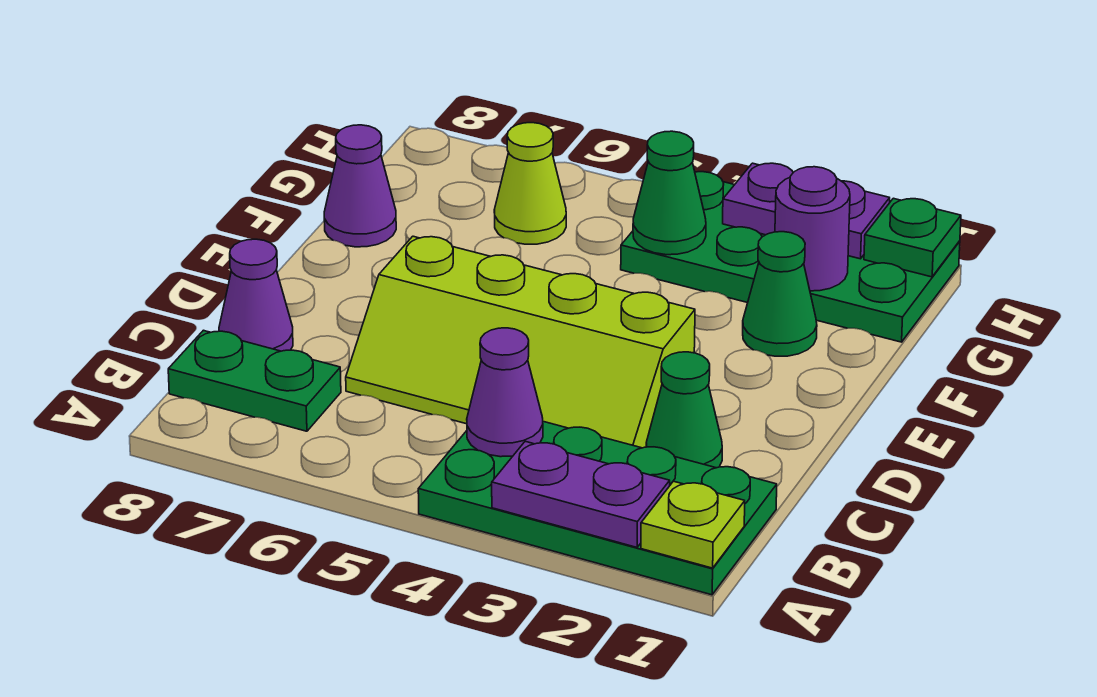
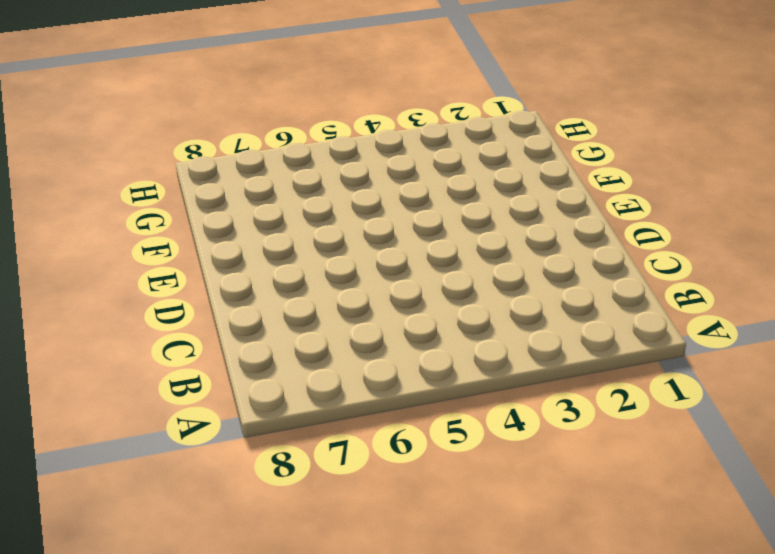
none -> green plate A1:B4 level 1
none -> green plate B7:B8 level 1
none -> green cone C2 level 1

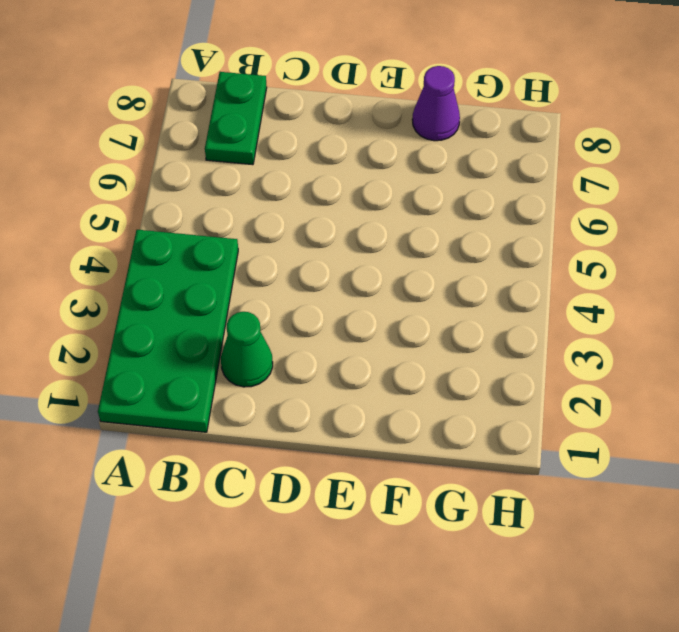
none -> lime slope C3:D6 level 1 top D
none -> purple cone C8 level 1
none -> green cone F2 level 1

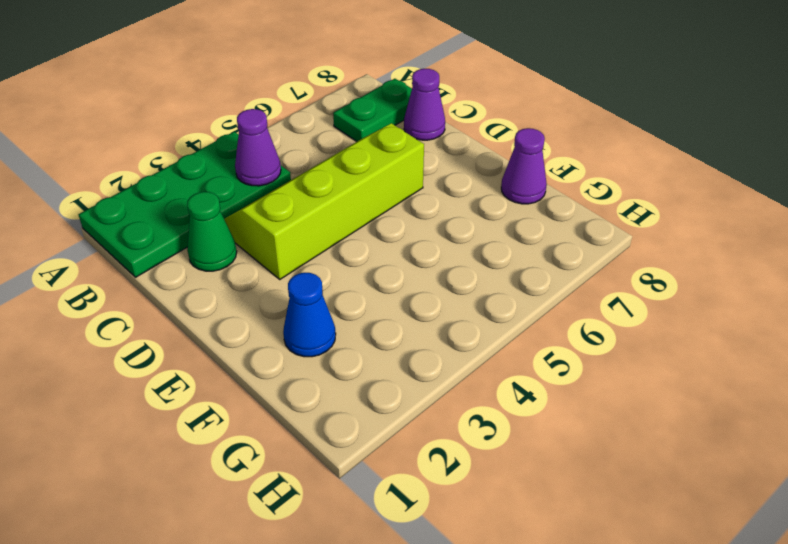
blue cone F2 level 1 -> green cone F2 level 1
none -> green plate G1:H4 level 1
none -> lime cone G6 level 1
none -> lime plate A1 level 2

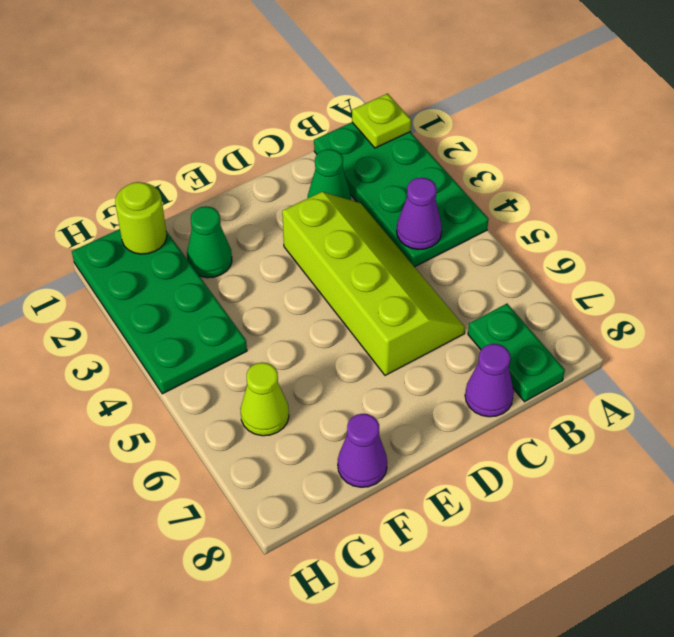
lime round brick G1 level 2 -> none
none -> purple plate A2:A3 level 2
none -> purple round brick G2 level 2
none -> green cone G4 level 2

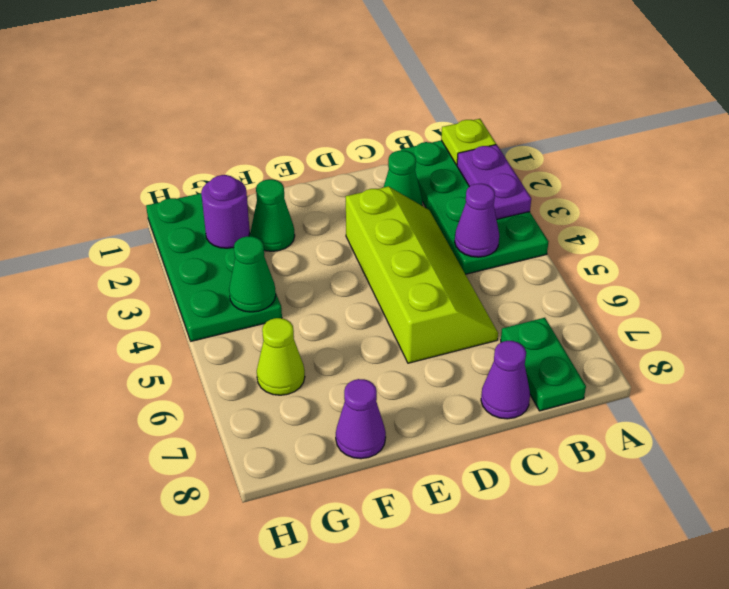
none -> green plate H1 level 2
none -> purple plate H2:H3 level 2

